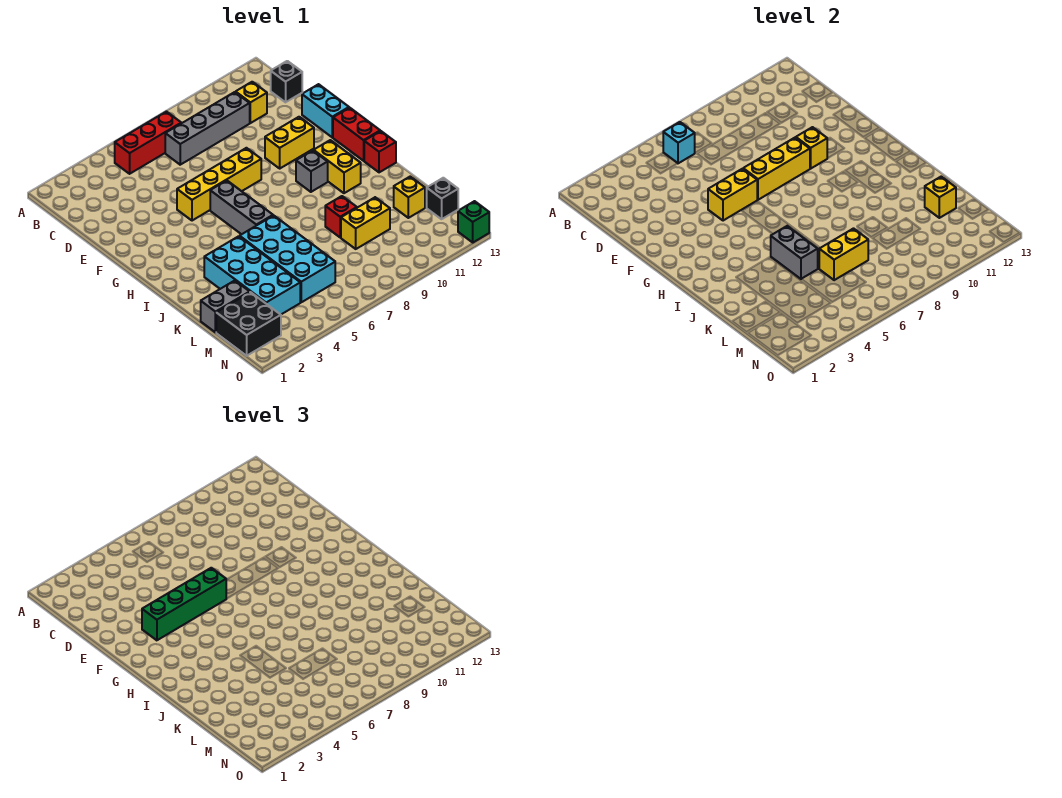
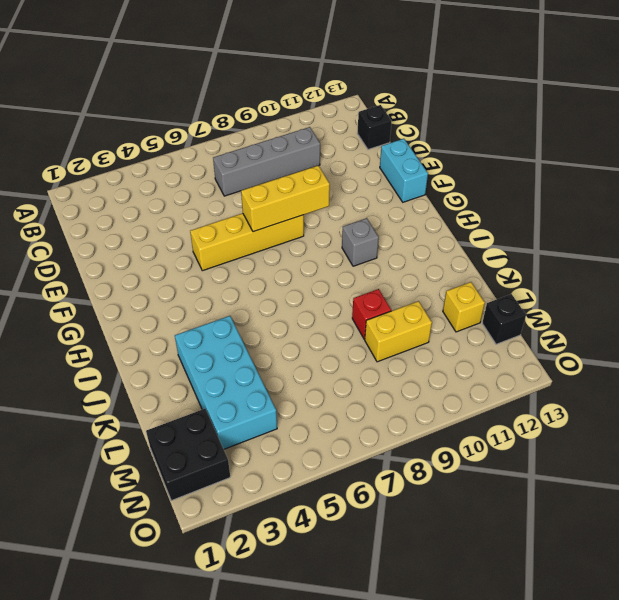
none -> red brick B5:B7 level 1
none -> yellow brick C11 level 1
none -> yellow brick F10:F11 level 1

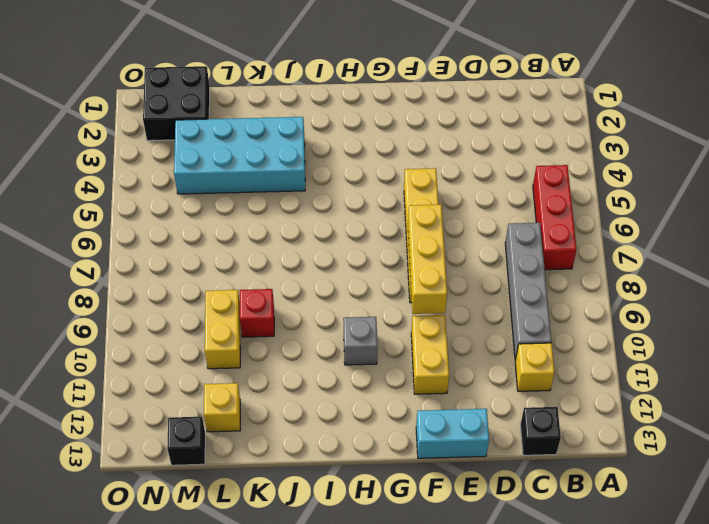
none -> grey brick G6:I6 level 1
none -> red brick G13:H13 level 1
none -> yellow brick H11:I11 level 1

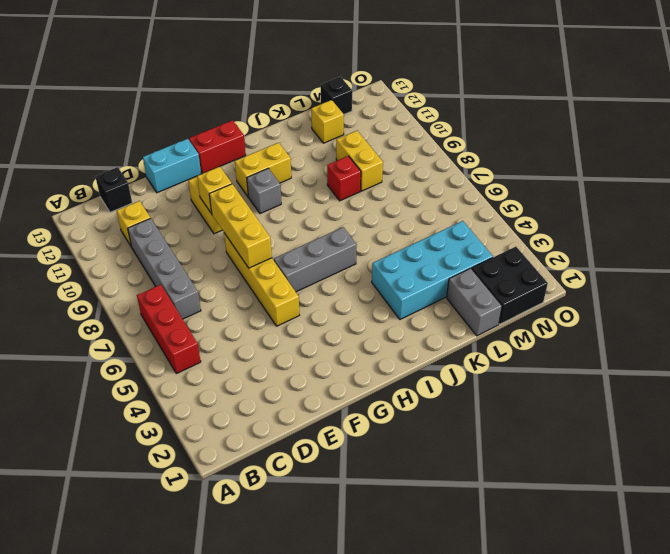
none -> red brick I13 level 1
none -> cyan brick J5:M6 level 1
none -> green brick O13 level 1

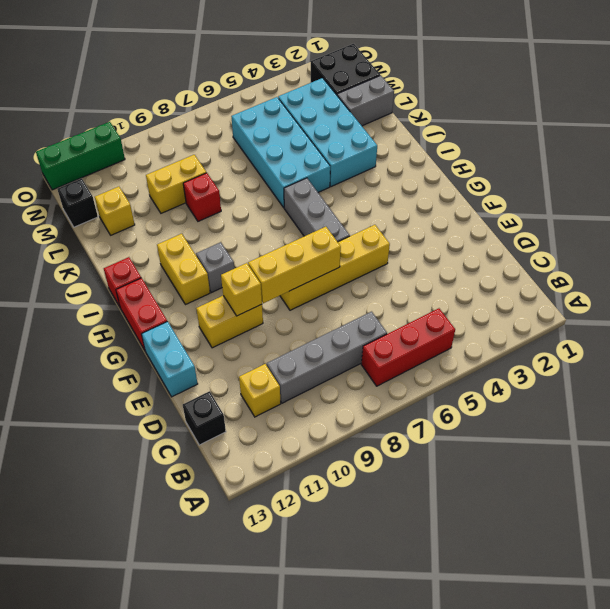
green brick O11:O13 level 1 -> green brick O13 level 1
none -> cyan brick B6 level 2
none -> yellow brick F5:F6 level 2
none -> grey brick J5:K5 level 2

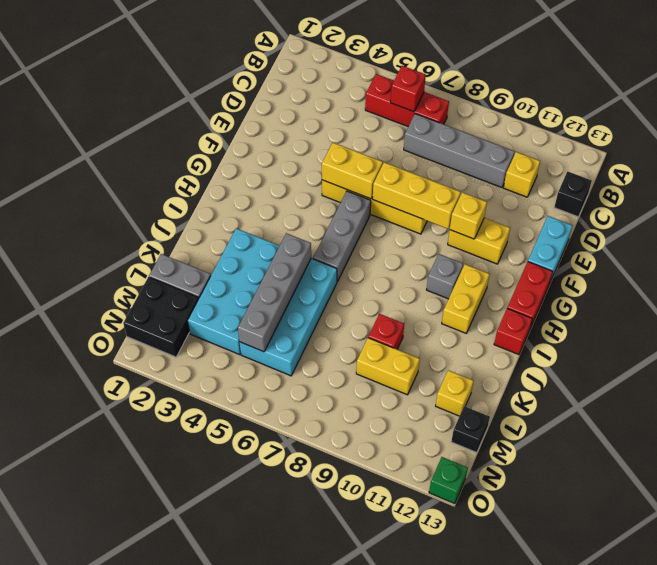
red brick B6 level 2 -> cyan brick B6 level 2
grey brick J5:M5 level 2 -> grey brick J5:K5 level 2
none -> yellow brick L6:L7 level 2
none -> yellow brick L12 level 2
none -> green brick F3:F6 level 3

